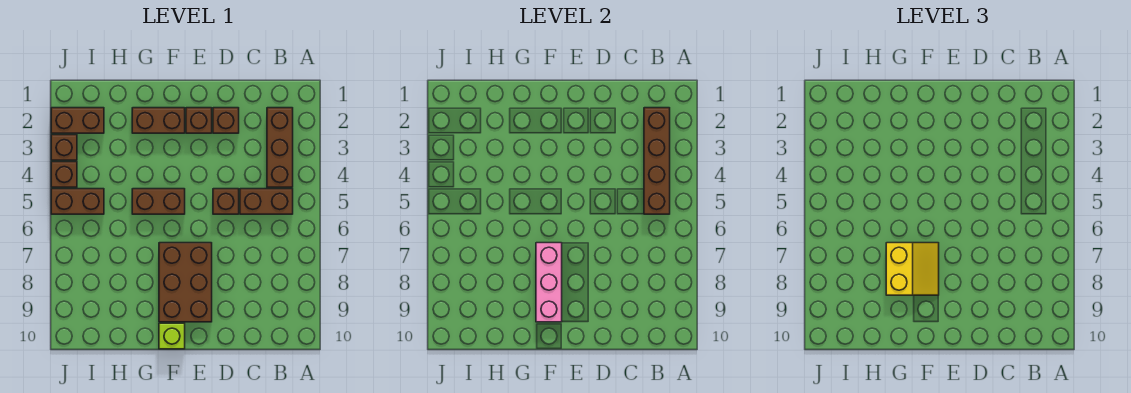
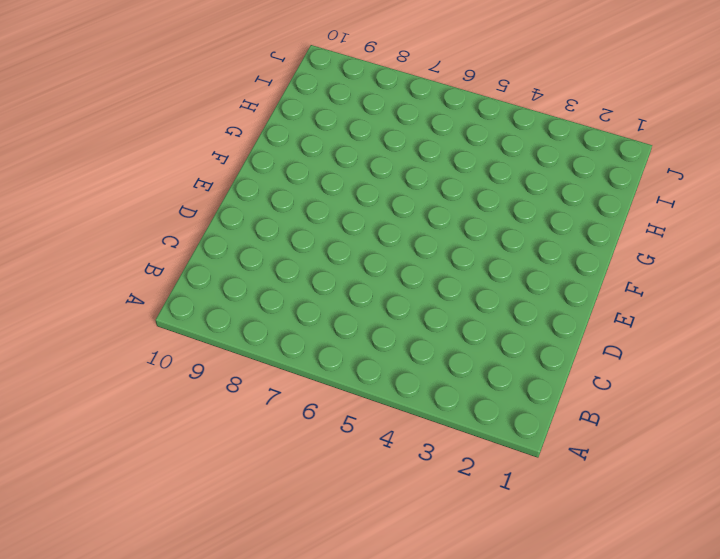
none -> brown brick B2:B4 level 1
none -> brown brick B5:C5 level 1
none -> brown brick D2 level 1

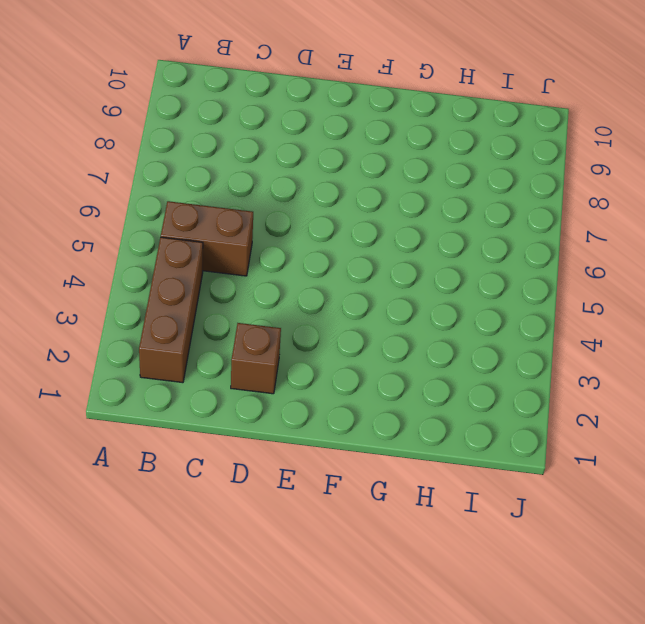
none -> brown brick D5 level 1
none -> brown brick E2 level 1
none -> brown brick E7:F9 level 1

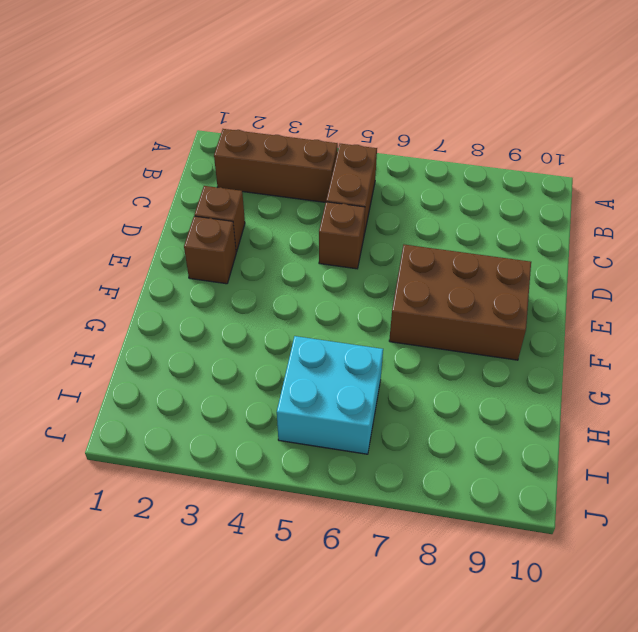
cyan brick H5:I6 level 1 -> brown brick I5:J5 level 1
none -> brown brick F2:G2 level 1
none -> brown brick F5:G5 level 1
none -> lime brick F10 level 1

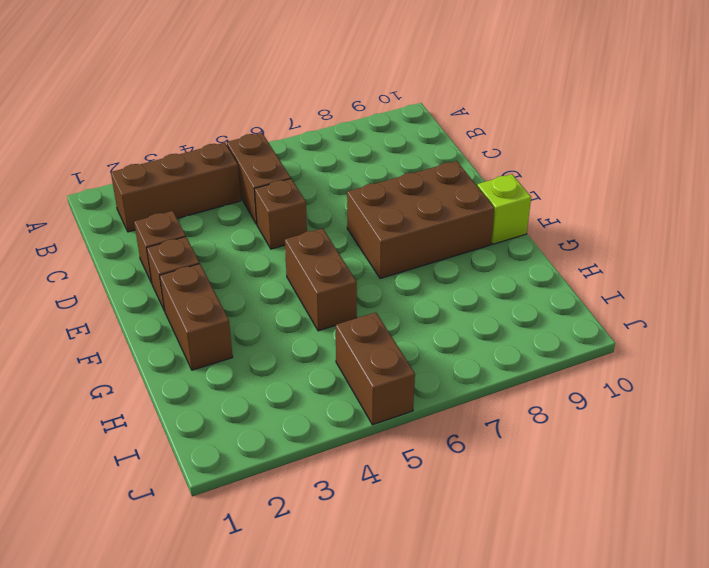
none -> brown brick I2:J2 level 1
none -> brown brick J3 level 1
none -> brown brick J4 level 1

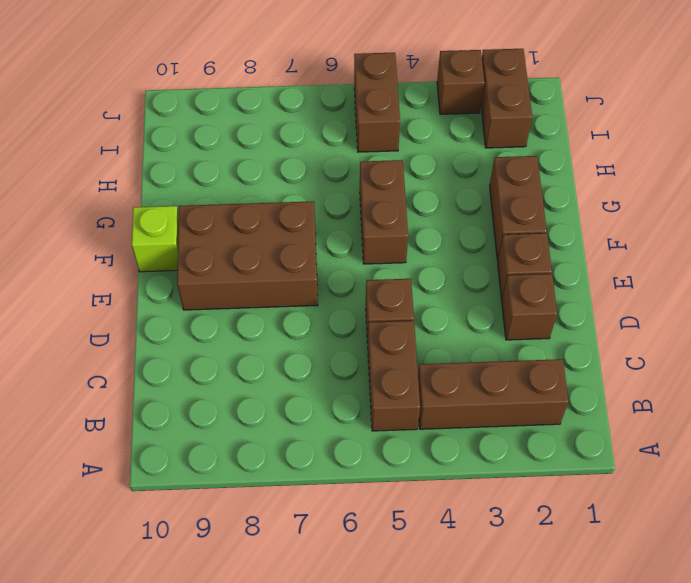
none -> brown brick J4 level 1
none -> brown brick B2:B5 level 2
none -> pink brick F7:F9 level 2

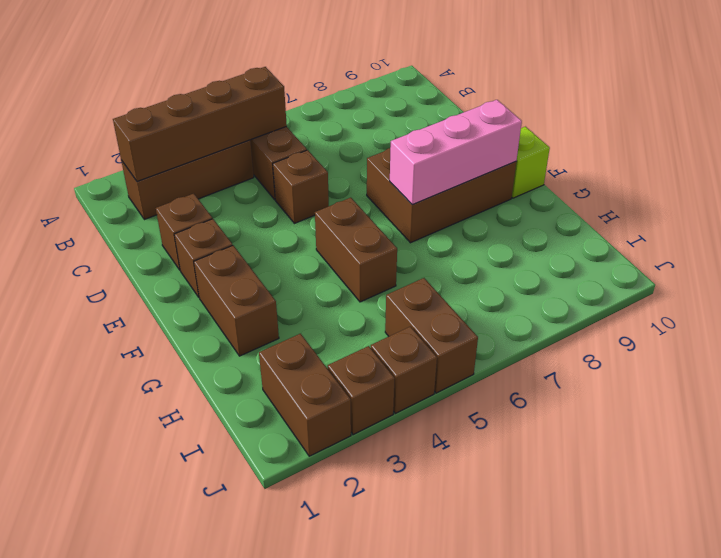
none -> yellow slope F7:G8 level 3 top G

